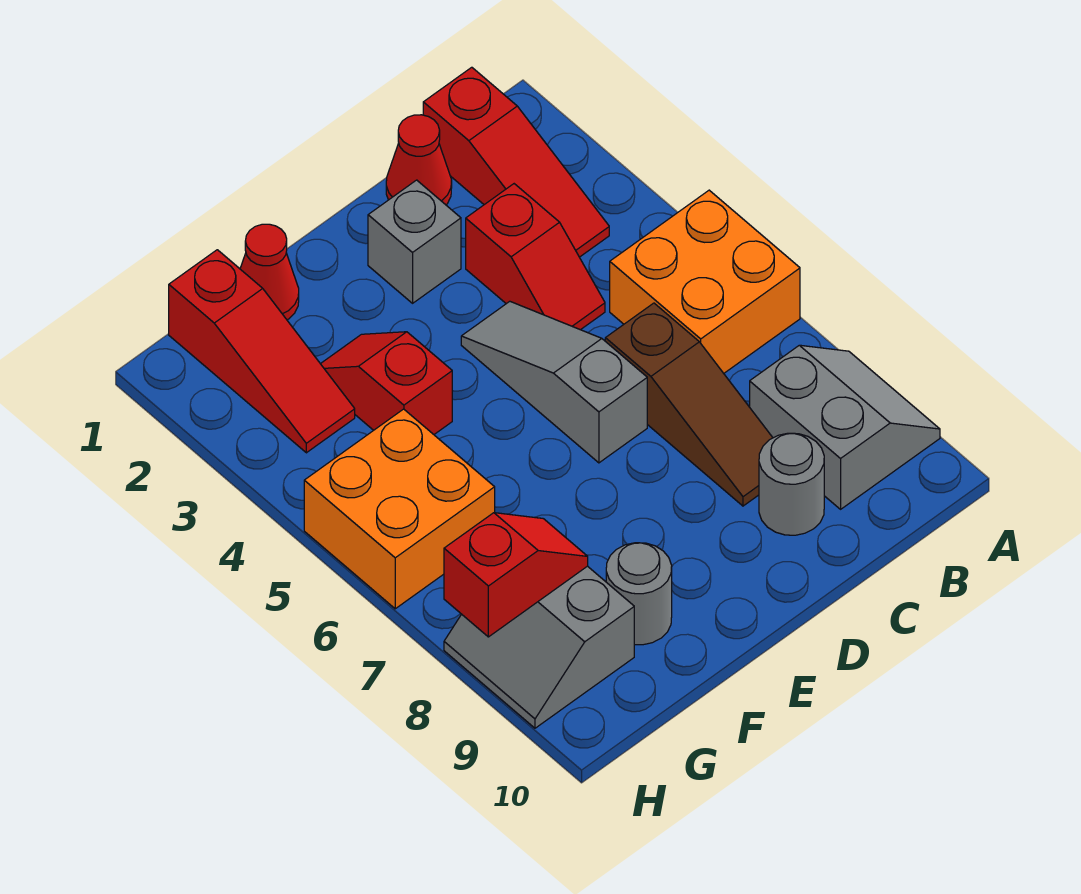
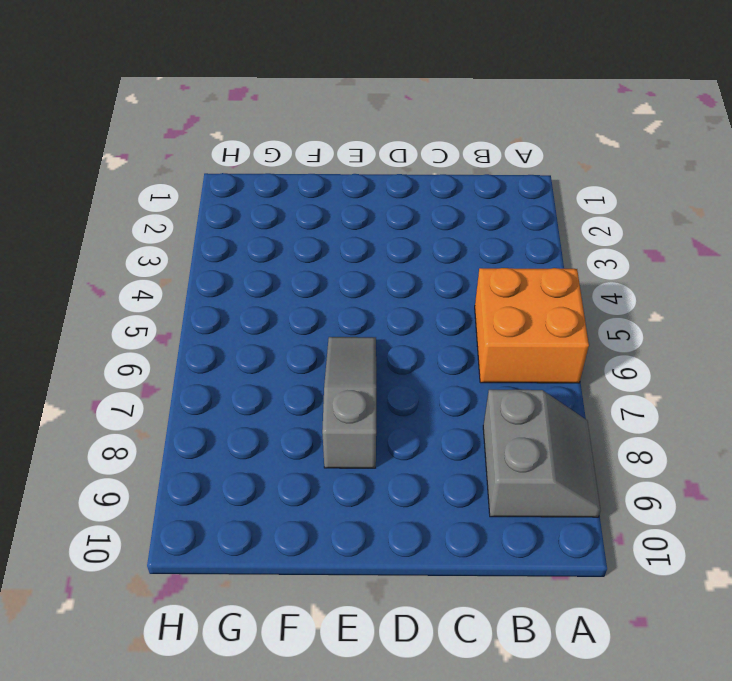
grey slope E6:E8 level 1 top 8 -> grey slope D4:D6 level 1 top 6
none -> red slope B1:B3 level 1 top 1
none -> red cone C1 level 1
none -> red slope C3:C4 level 1 top 3

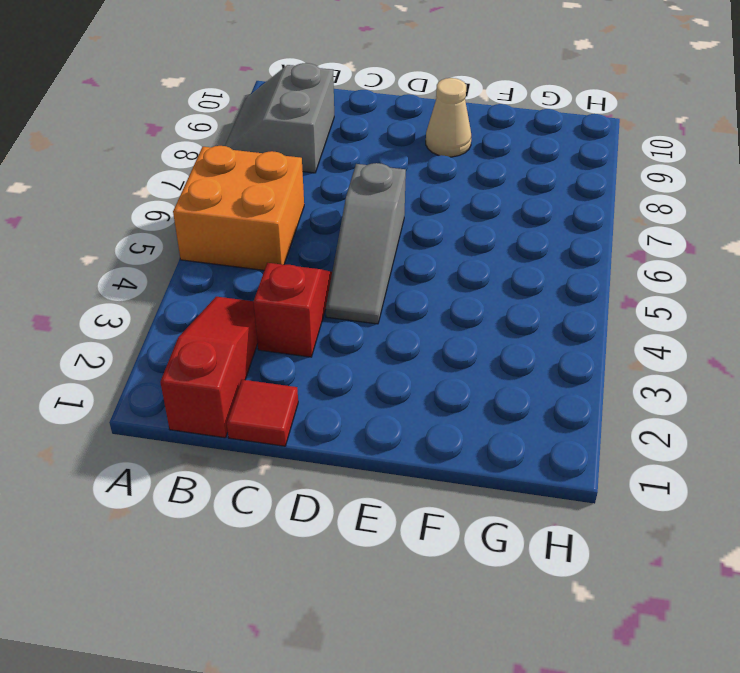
red tile C1 level 1 -> red cone C1 level 1
tan cone E9 level 1 -> none
none -> brown slope C6:C8 level 1 top 6
none -> grey round brick C9 level 1
none -> grey brick D2 level 1

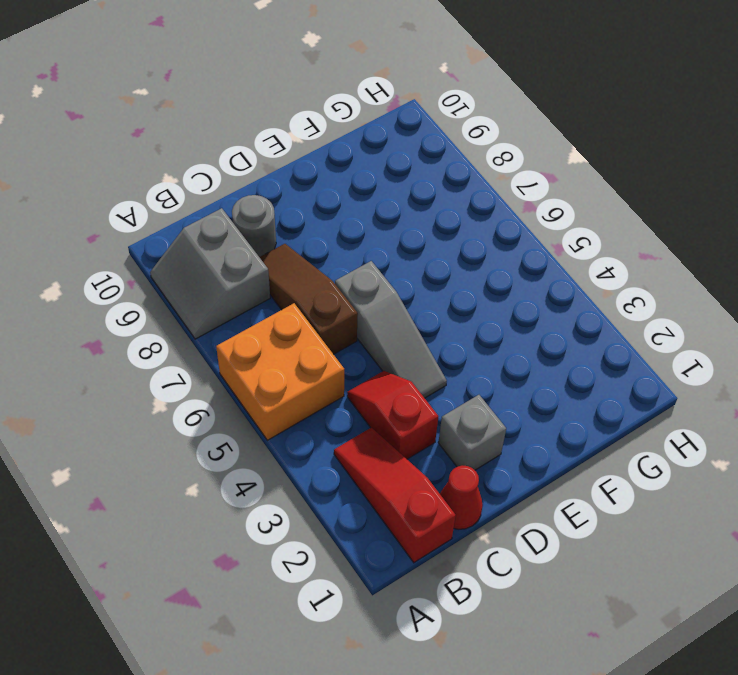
none -> red cone F1 level 1
none -> red slope F3:F4 level 1 top 4
none -> grey round brick F9 level 1

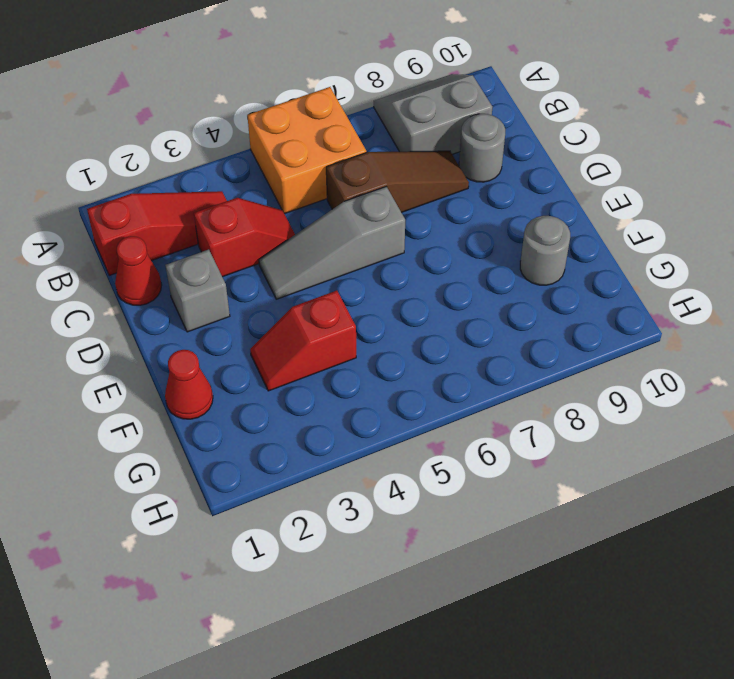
none -> red slope G1:G3 level 1 top 1
none -> orange brick G5:H6 level 1
none -> grey slope G8:H9 level 1 top G

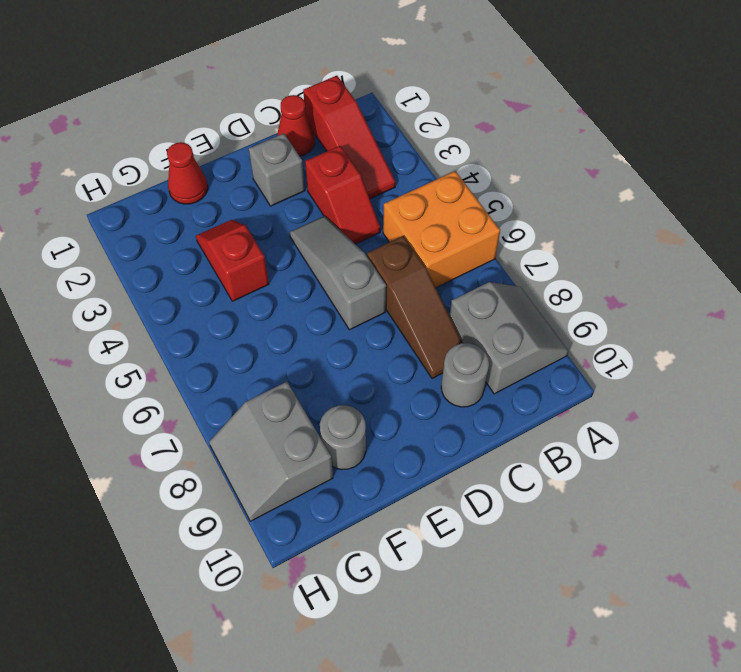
none -> red slope G1:G3 level 1 top 1
none -> orange brick G5:H6 level 1
none -> red slope G8:H8 level 2 top H

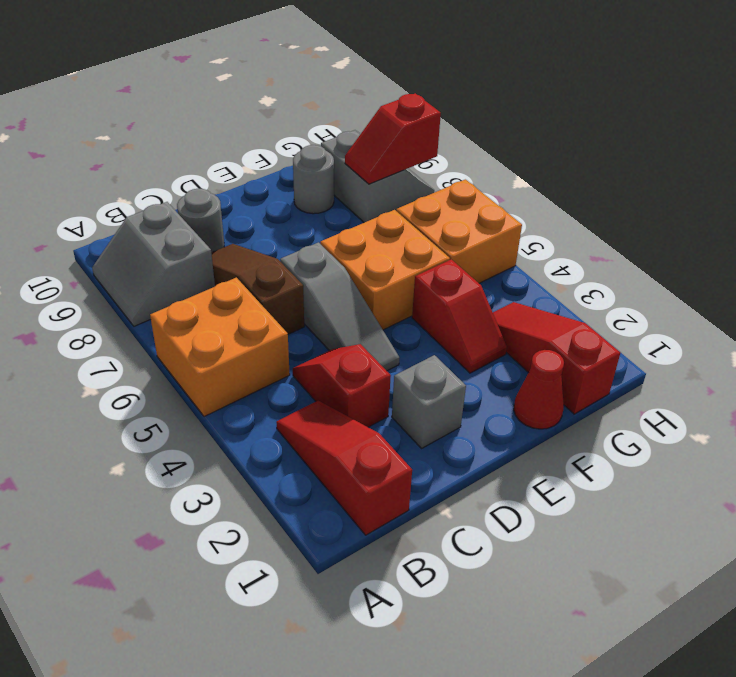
orange brick E5:F6 level 1 -> none
none -> red cone C1 level 1

